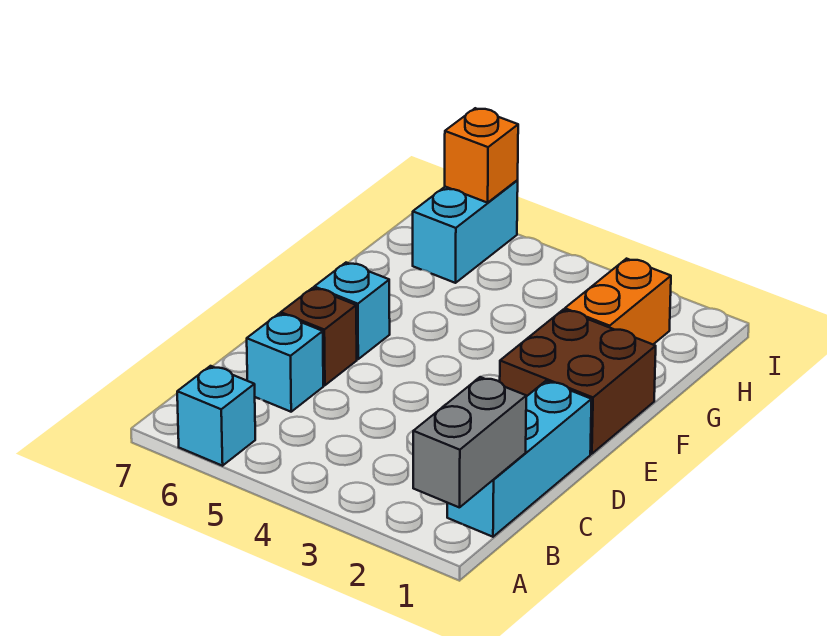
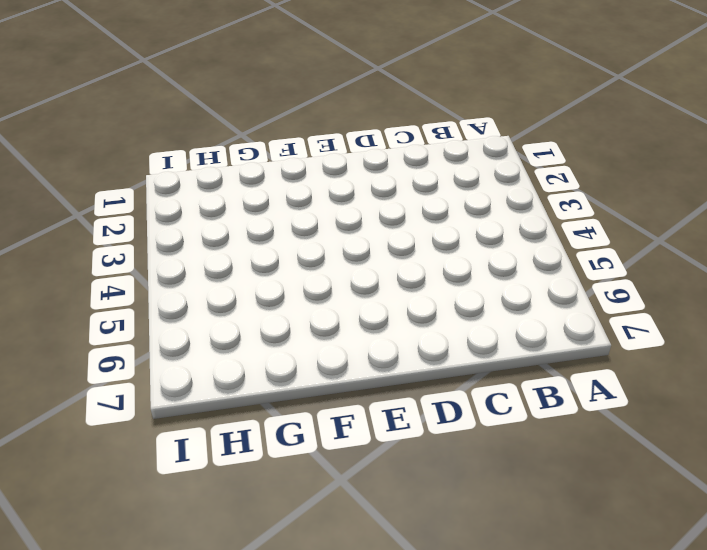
none -> cyan brick A6 level 1
none -> cyan brick B1:D1 level 1

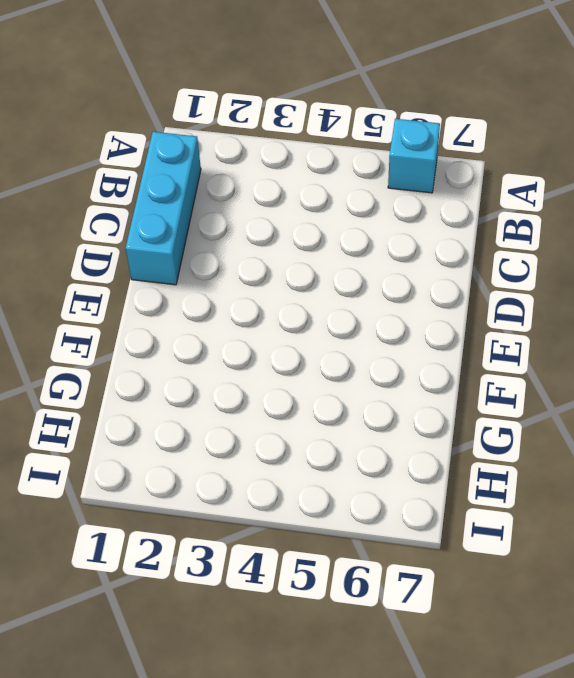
none -> cyan brick C6 level 1
none -> brown brick D6 level 1

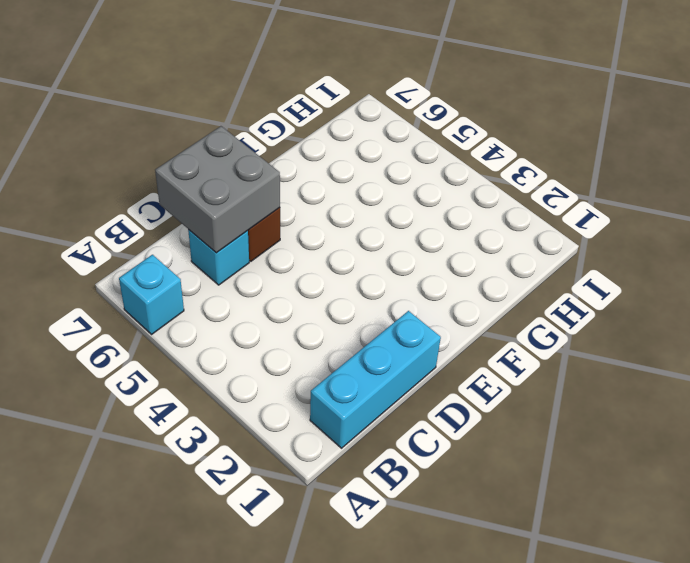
grey brick C6:D7 level 2 -> none
none -> brown brick E1:F2 level 1
none -> cyan brick E6 level 1

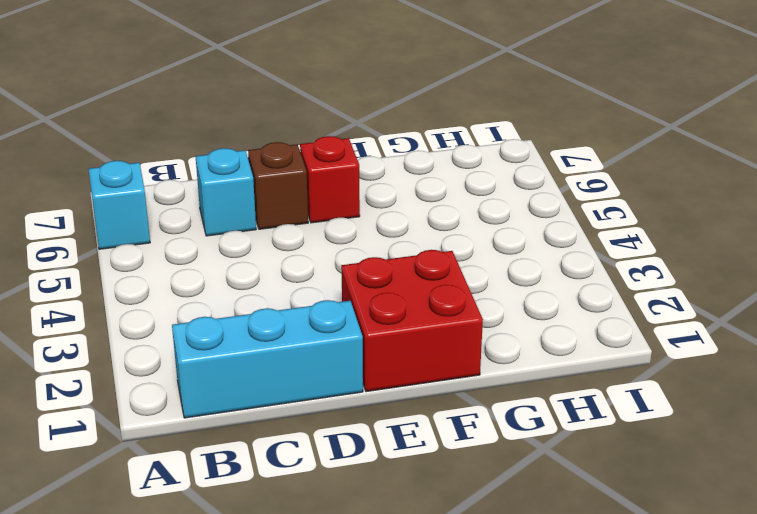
red brick E1:F2 level 1 -> brown brick E1:F2 level 1
red brick E6 level 1 -> cyan brick E6 level 1
none -> orange brick G2:H2 level 1
none -> cyan brick H6:I6 level 1

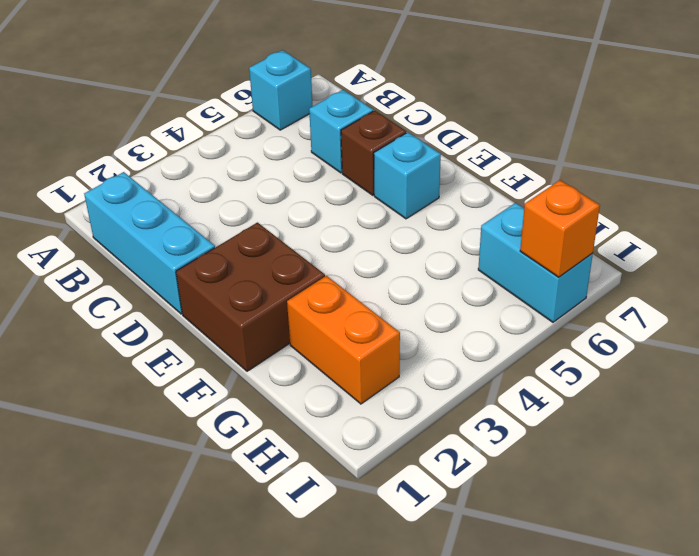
none -> grey brick A1:B1 level 2

